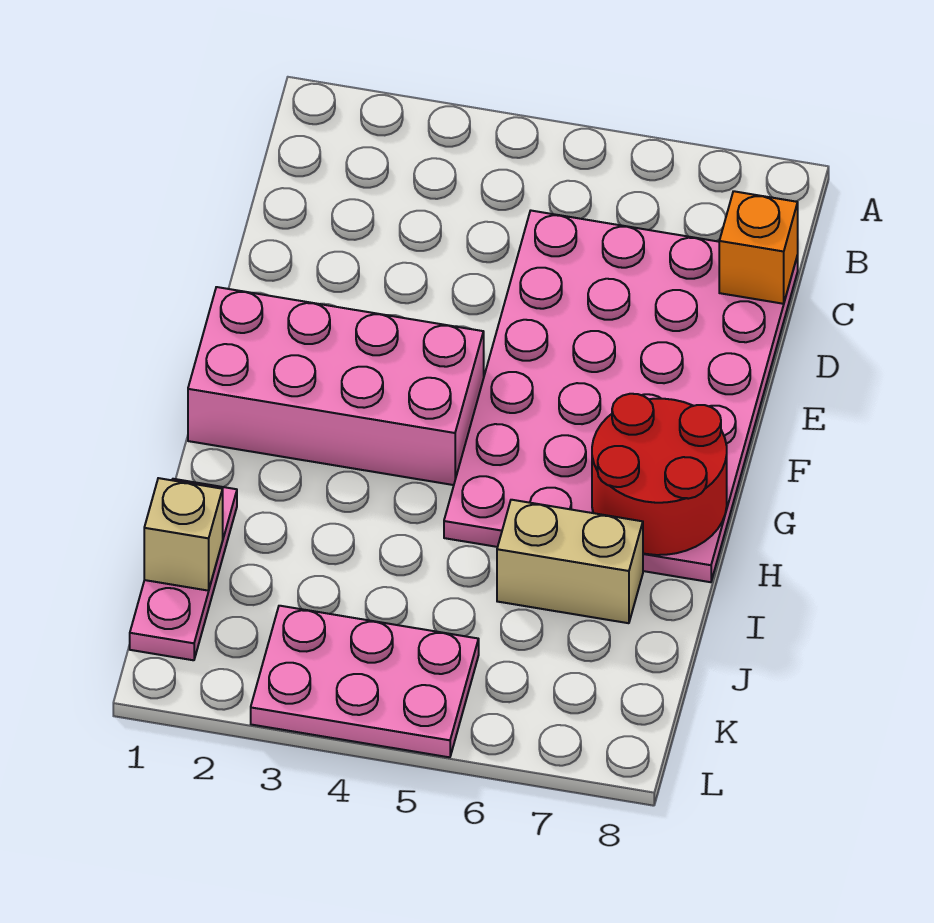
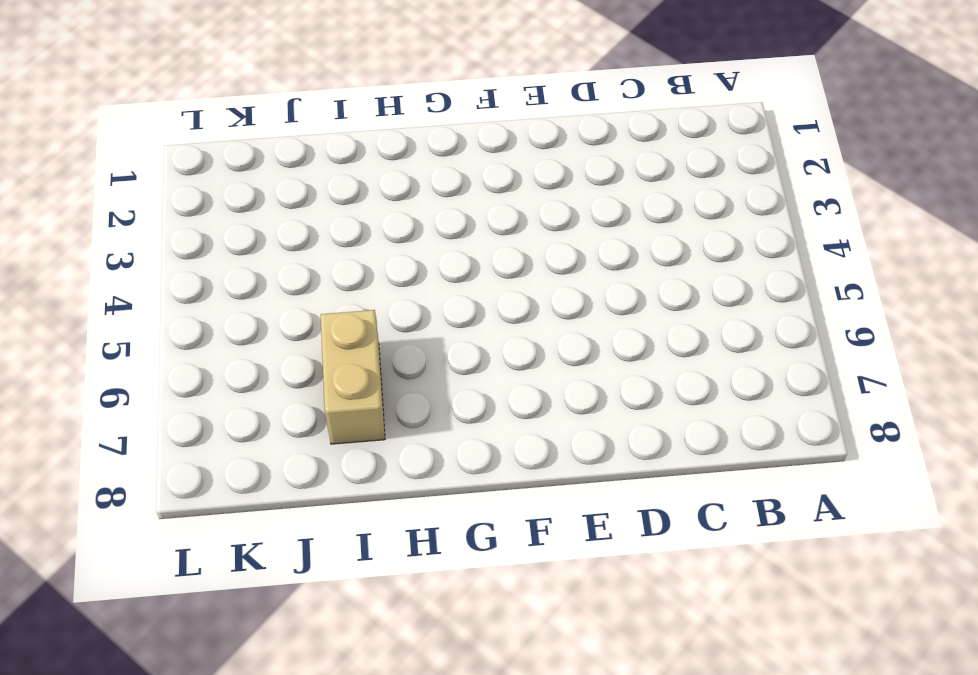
none -> pink plate C5:H8 level 1
none -> pink brick F1:G4 level 1

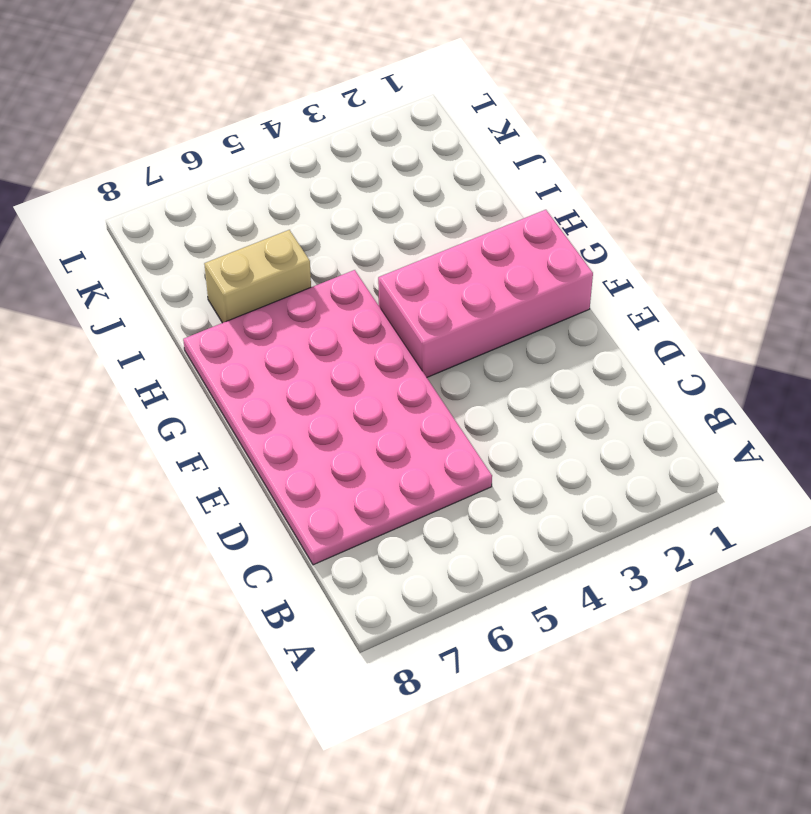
none -> pink plate I1:K1 level 1
none -> pink plate K3:L5 level 1

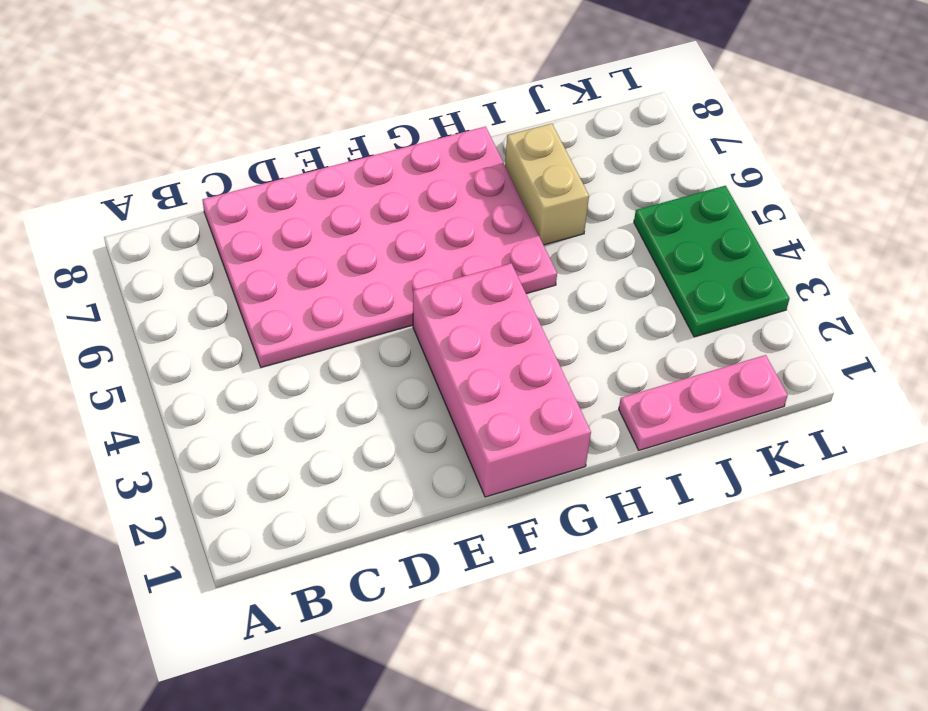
green plate K3:L5 level 1 -> pink plate K3:L5 level 1
none -> orange brick C8 level 2
none -> red round brick G7:H8 level 2

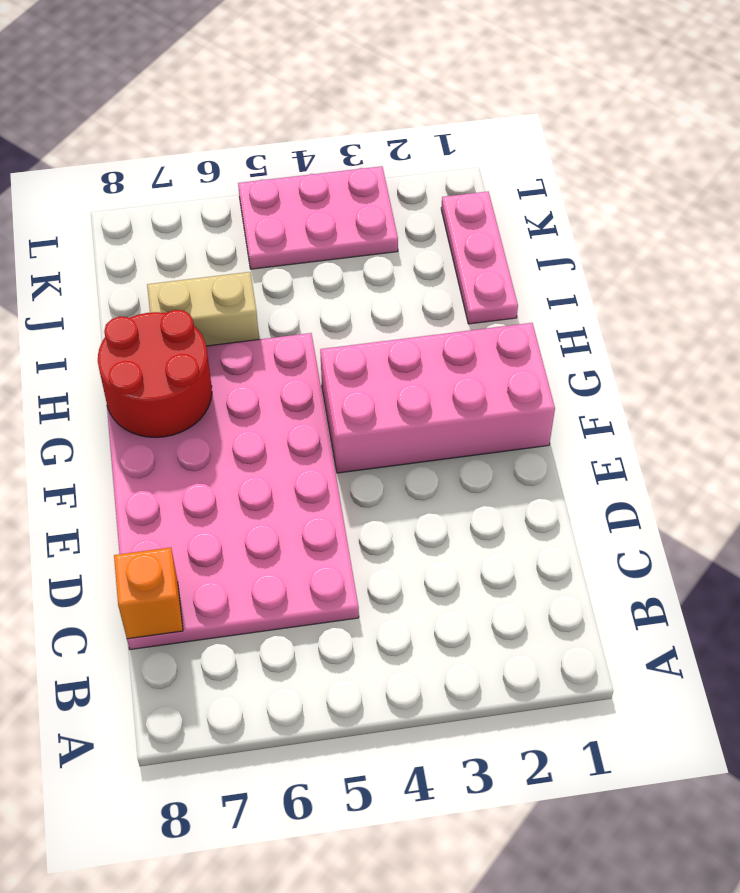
none -> tan brick J1 level 2

